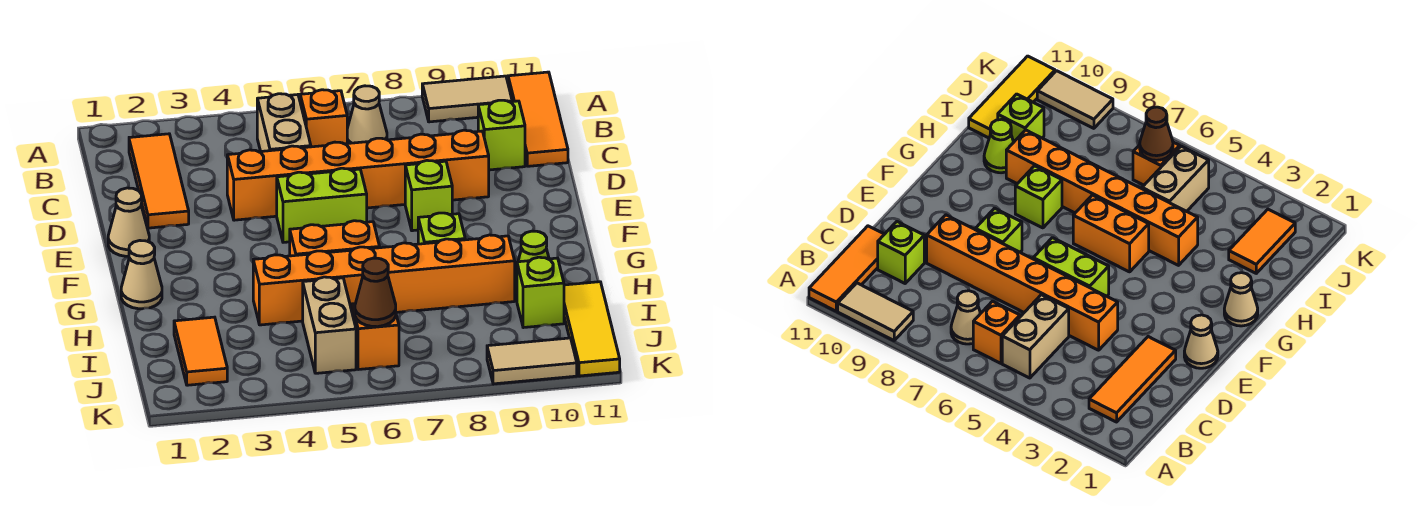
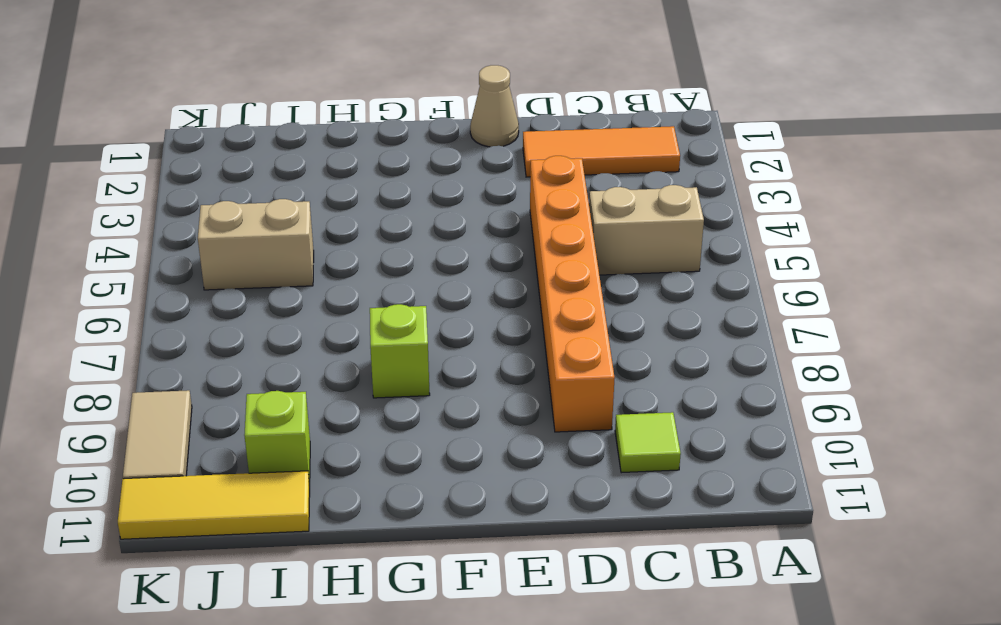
lime tile C10 level 1 -> lime brick C10 level 1
none -> tan tile A9:A10 level 1
none -> orange tile A11:C11 level 1
none -> orange brick B6 level 1

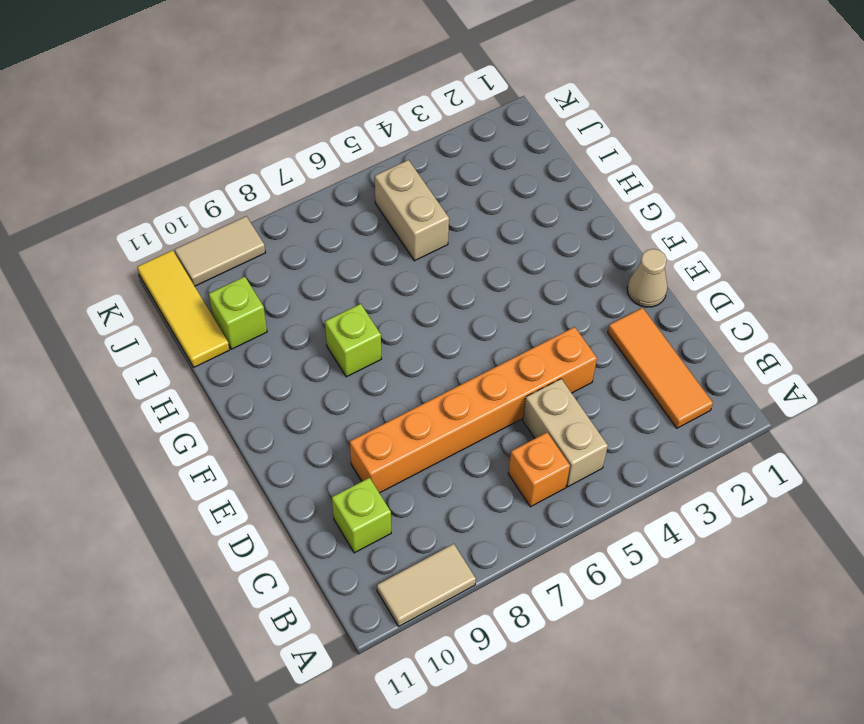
none -> orange tile A11:C11 level 1
none -> tan cone B7 level 1
none -> lime brick E5:E6 level 1

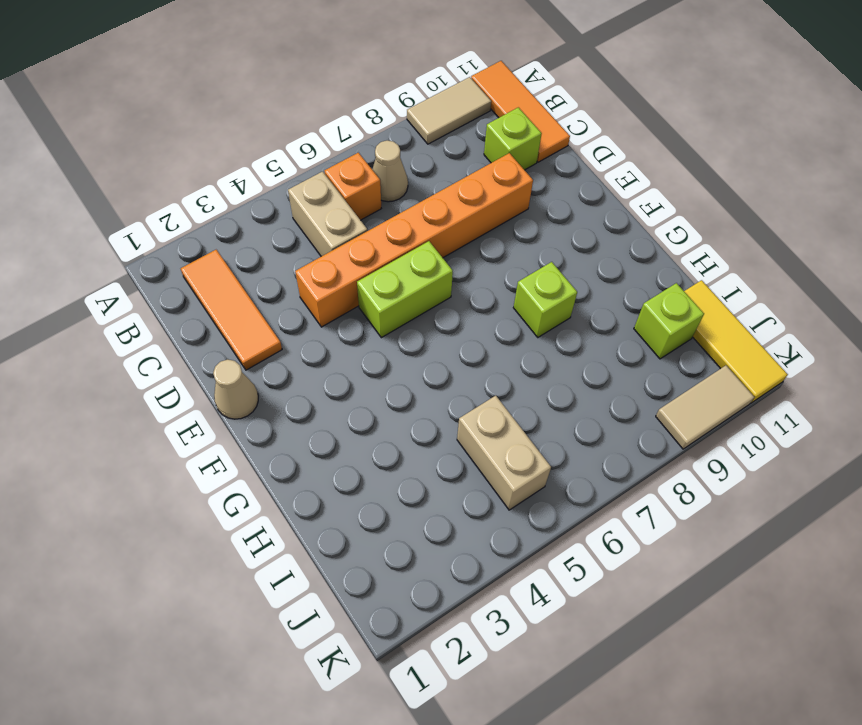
none -> lime brick E8 level 1
none -> tan cone G1 level 1
none -> orange brick G5:G6 level 1

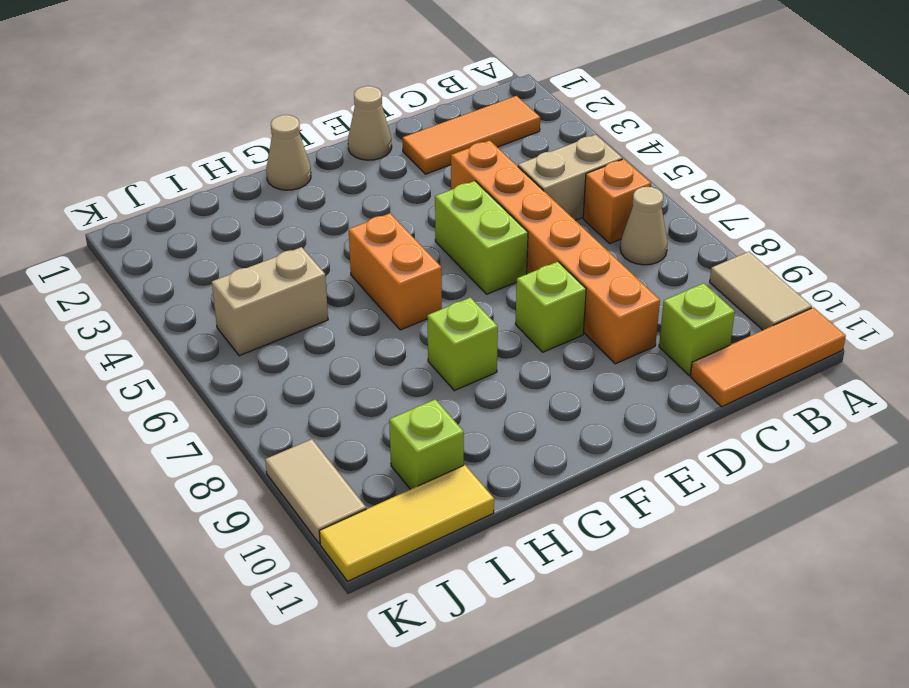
none -> orange brick H4:H9 level 1
none -> lime cone H10 level 1
none -> orange tile I2:J2 level 1

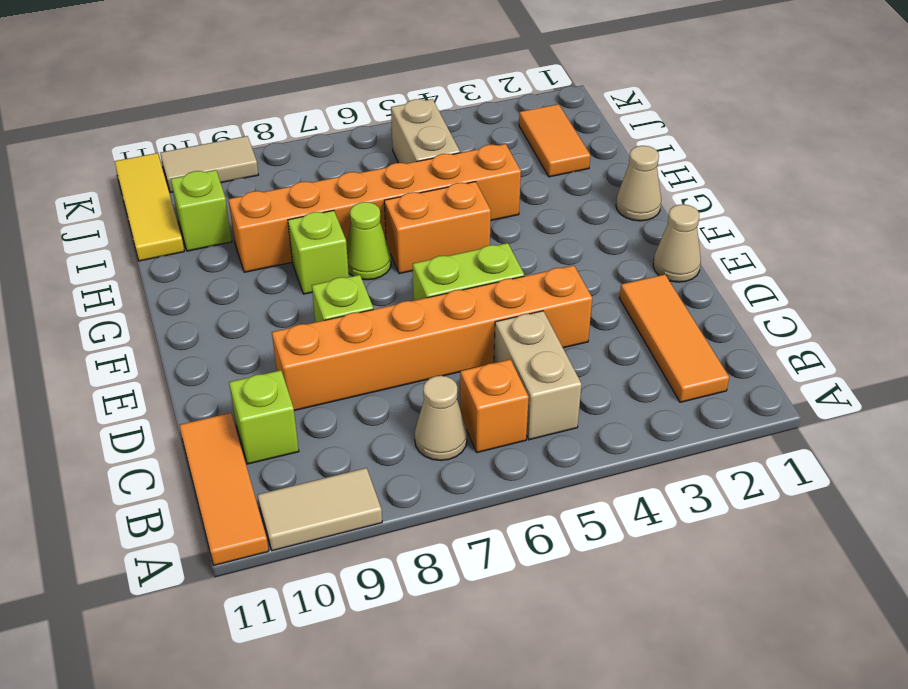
lime cone G7 level 1 -> lime cone H10 level 1
none -> orange brick J6 level 1
none -> brown cone J6 level 2

